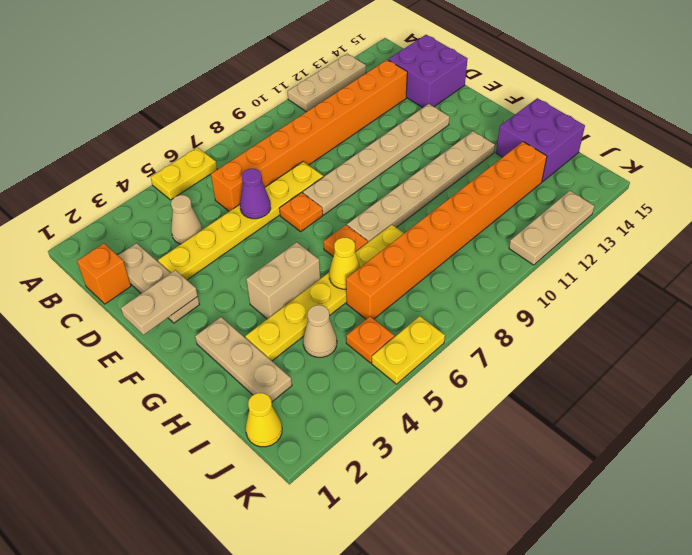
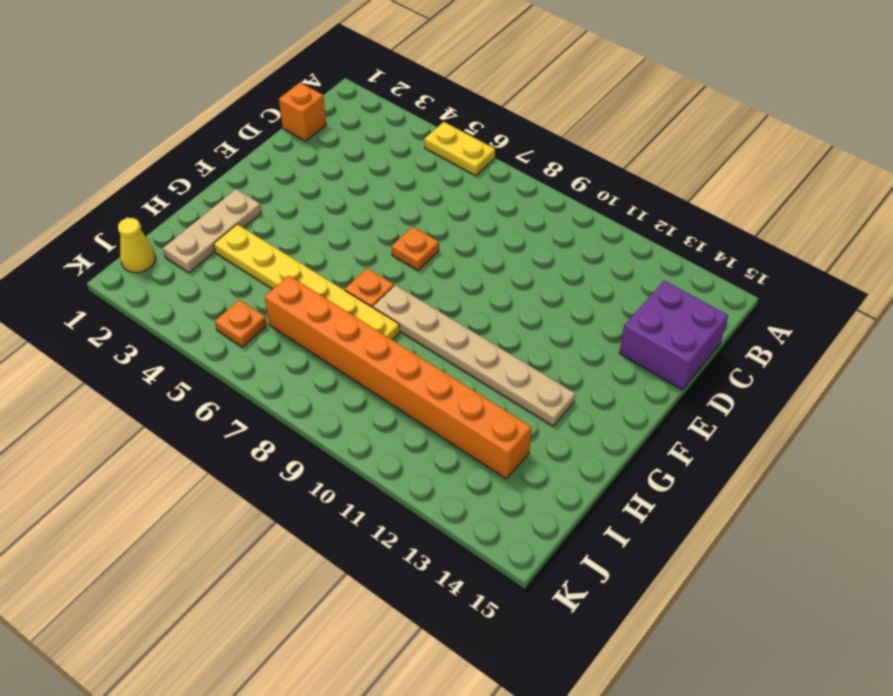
none -> tan plate A11:A13 level 1
none -> tan plate C2:E2 level 1
none -> tan cone C4 level 1

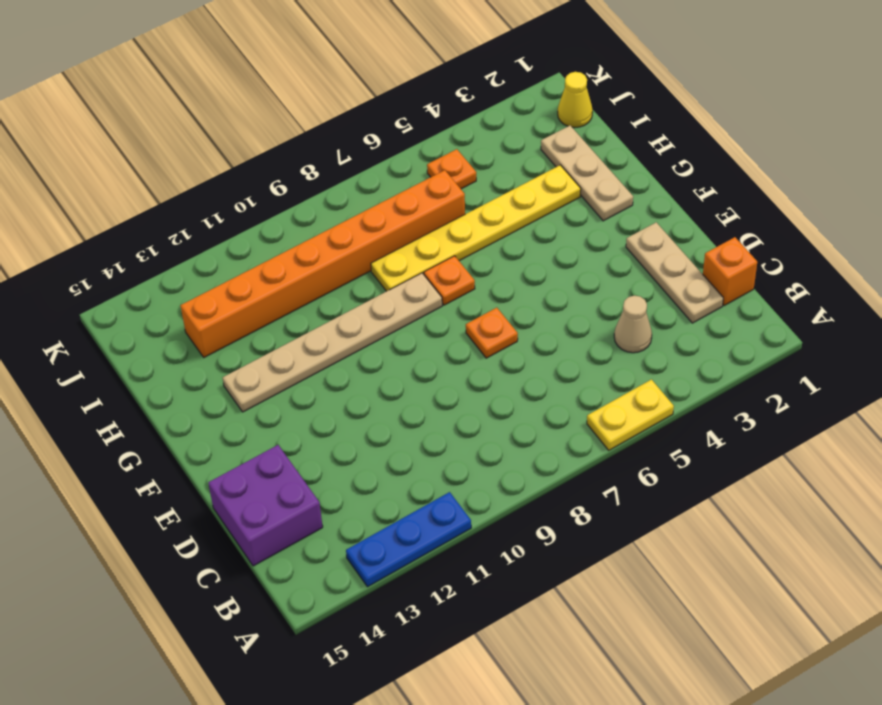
blue plate A11:A13 level 1 -> tan plate A11:A13 level 1
none -> orange brick C6:C13 level 1
none -> yellow plate D3:D8 level 1
none -> tan plate E8:E13 level 1

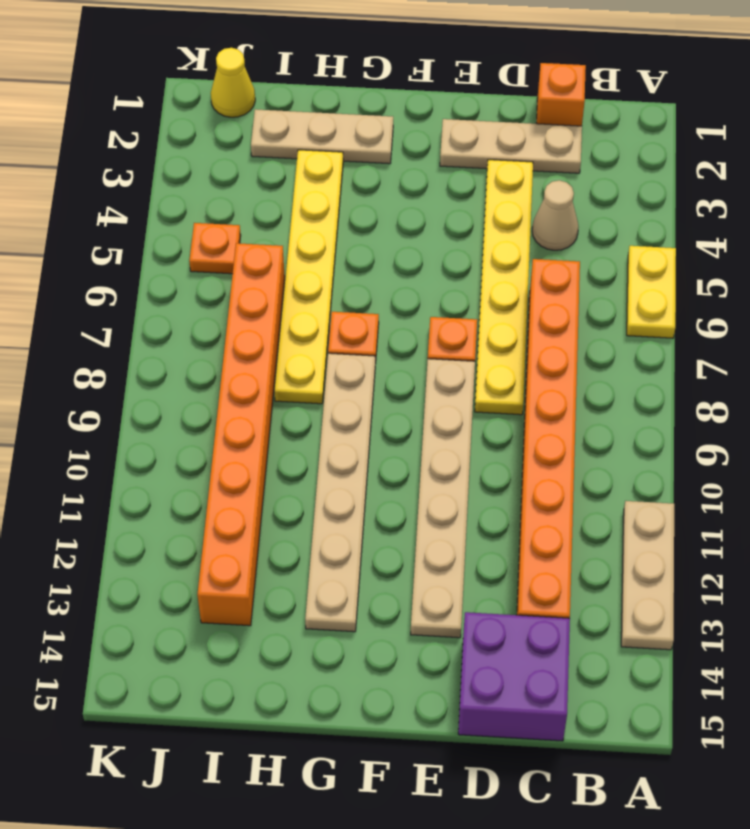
none -> tan brick G4:G5 level 1
none -> purple brick H14:I15 level 1
none -> tan cone I4 level 1

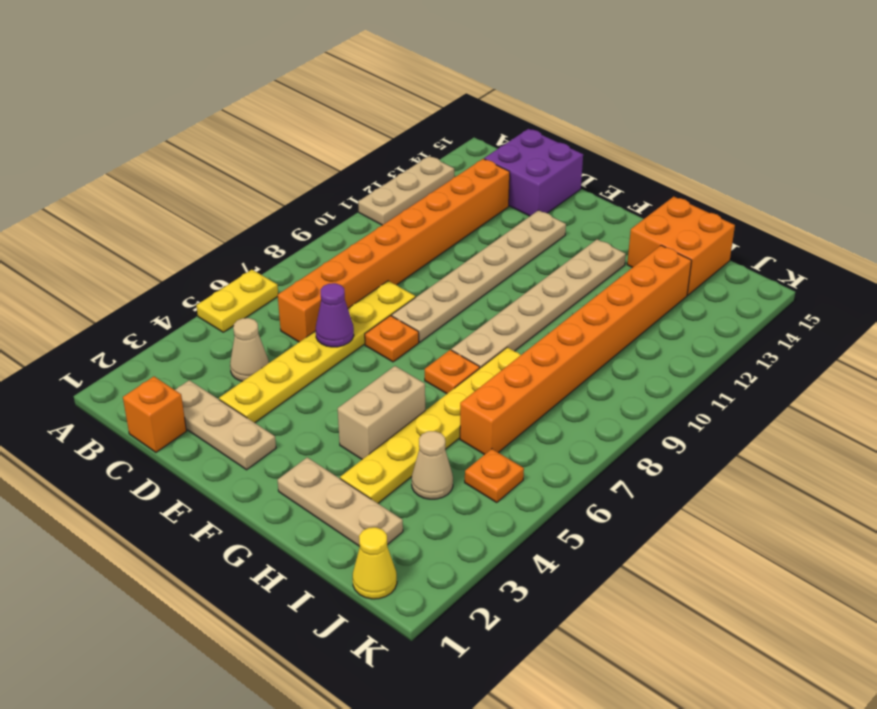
orange brick H14:I15 level 1 -> purple brick H14:I15 level 1
none -> yellow plate K5:K6 level 1
none -> tan plate K11:K13 level 1
none -> tan plate E1:E2 level 2

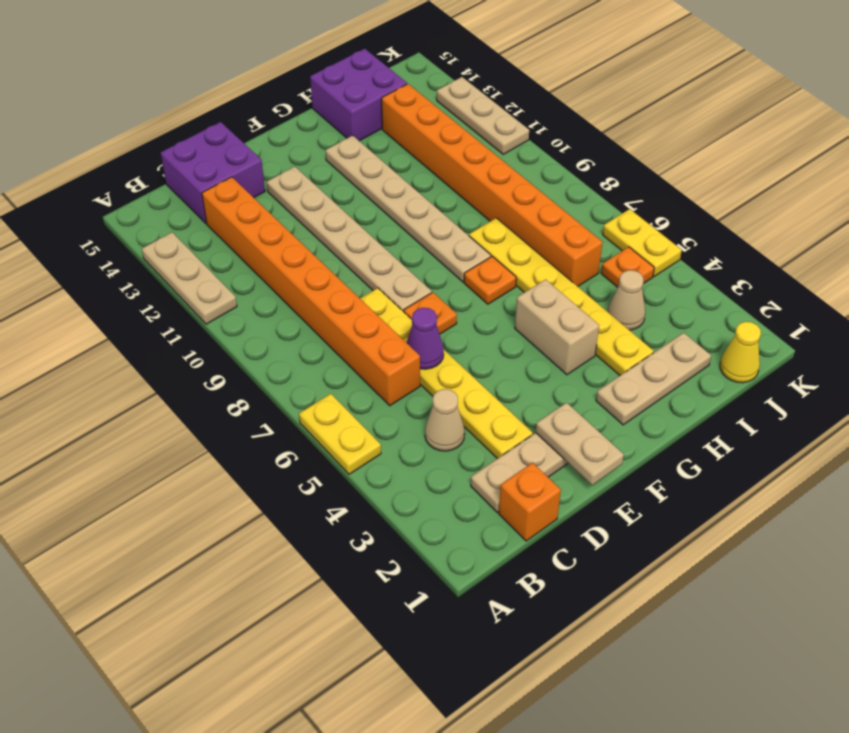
none -> yellow cone H6 level 2

